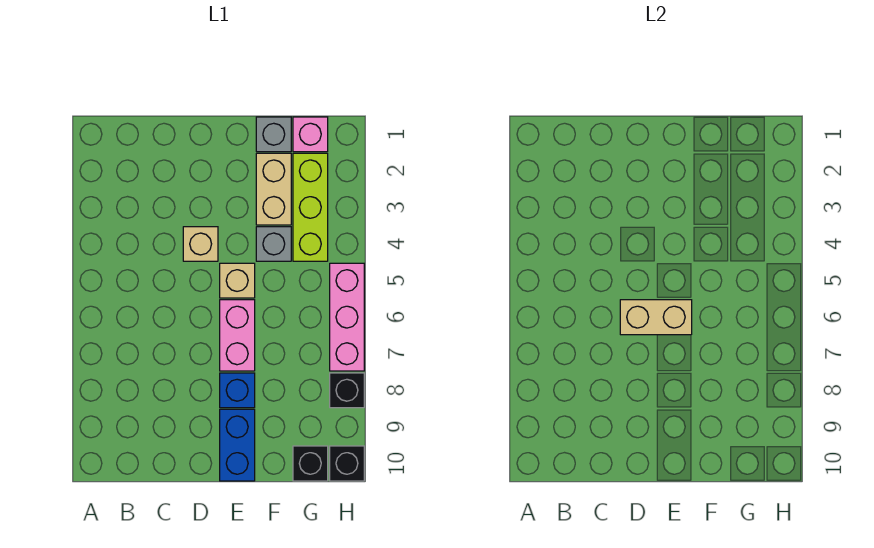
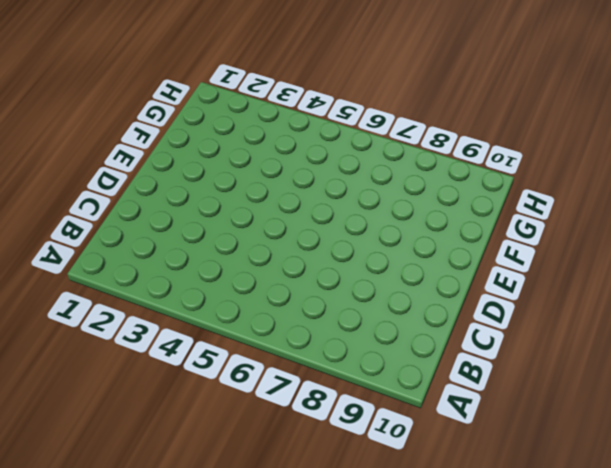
none -> tan brick D4 level 1
none -> tan brick E5 level 1
none -> pink brick E6:E7 level 1

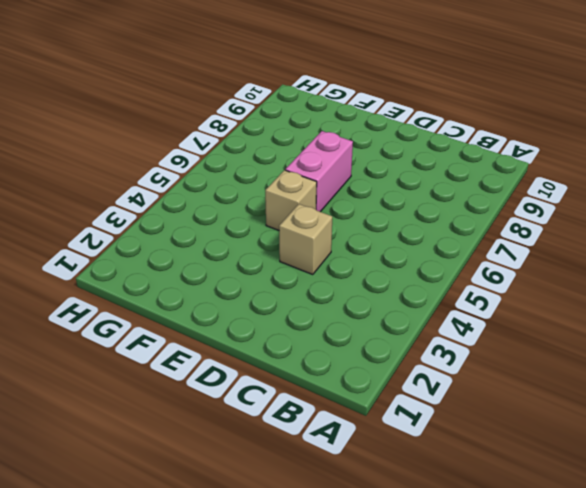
none -> blue brick E8 level 1
none -> blue brick E9:E10 level 1
none -> grey brick F1 level 1

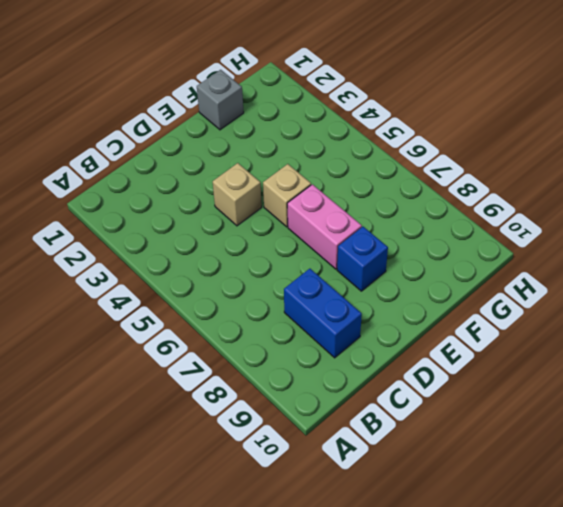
blue brick C8:C9 level 1 -> blue brick E9:E10 level 1
none -> tan brick F2:F3 level 1
none -> grey brick F4 level 1
none -> pink brick G1 level 1

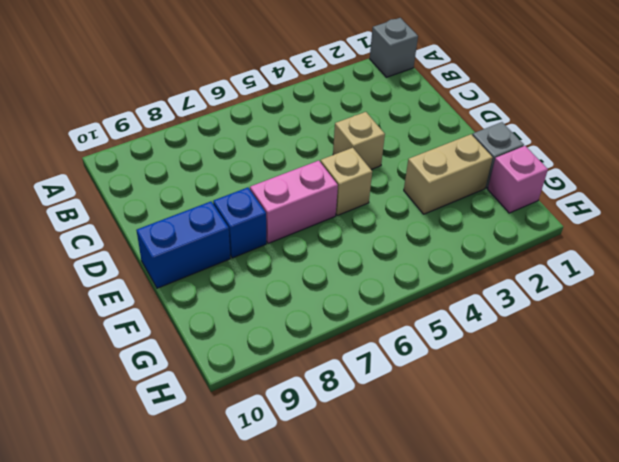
grey brick A1 level 1 -> grey brick F4 level 1
none -> lime brick G2:G4 level 1
none -> black brick G10 level 1
none -> pink brick H5:H7 level 1

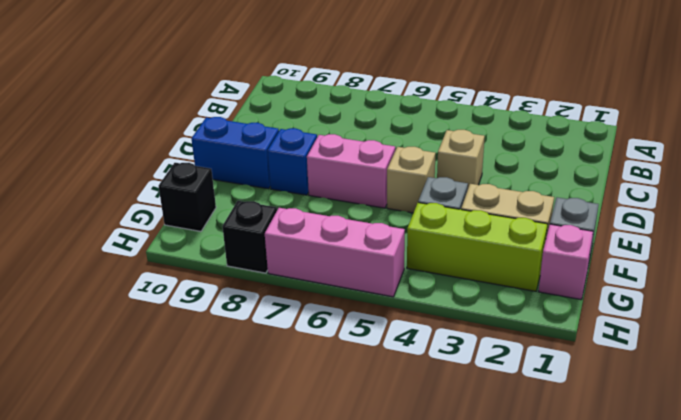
none -> black brick H10 level 1
none -> tan brick D6:E6 level 2

